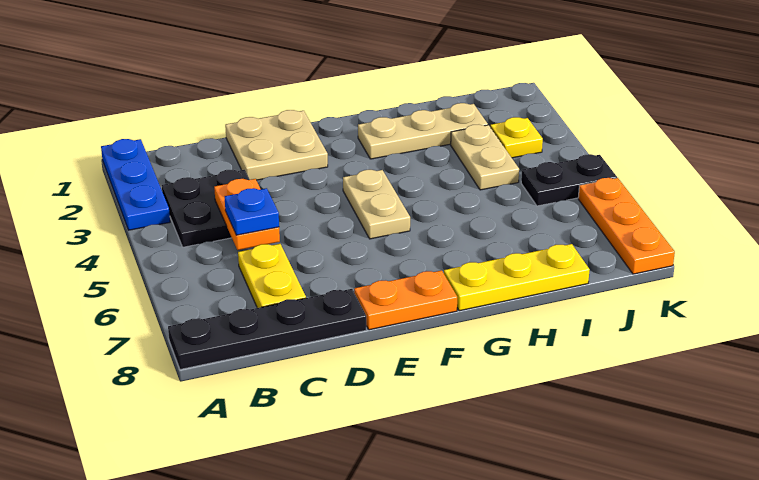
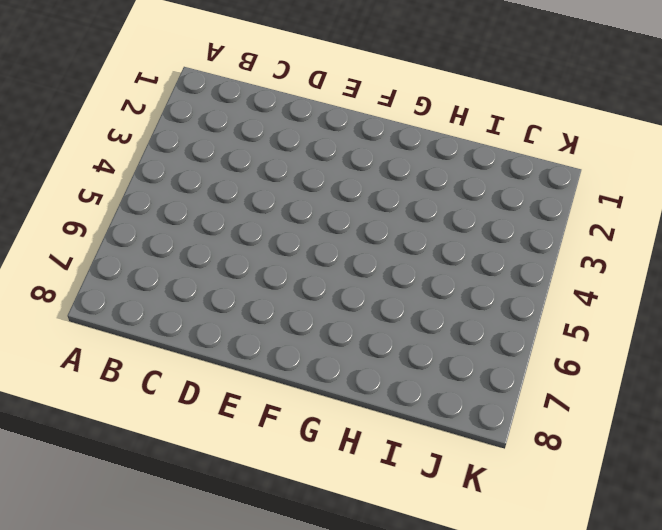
none -> blue plate A1:A3 level 1
none -> black plate A8:D8 level 1
none -> black plate B3:C4 level 1

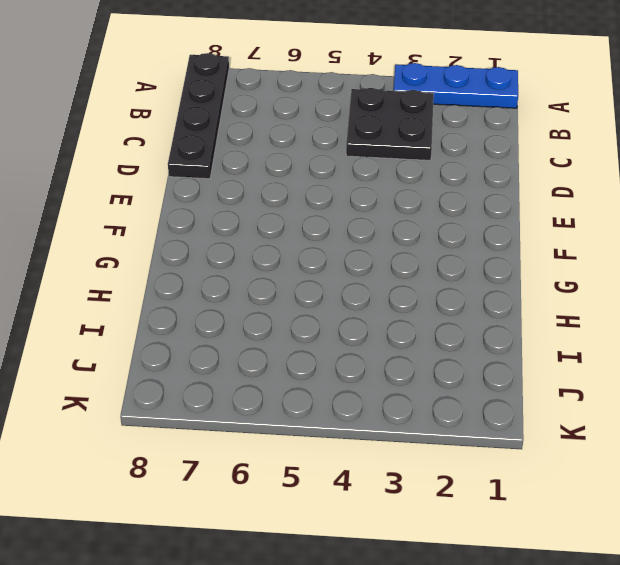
none -> yellow plate C6:C7 level 1
none -> tan plate D1:E2 level 1
none -> orange plate E8:F8 level 1

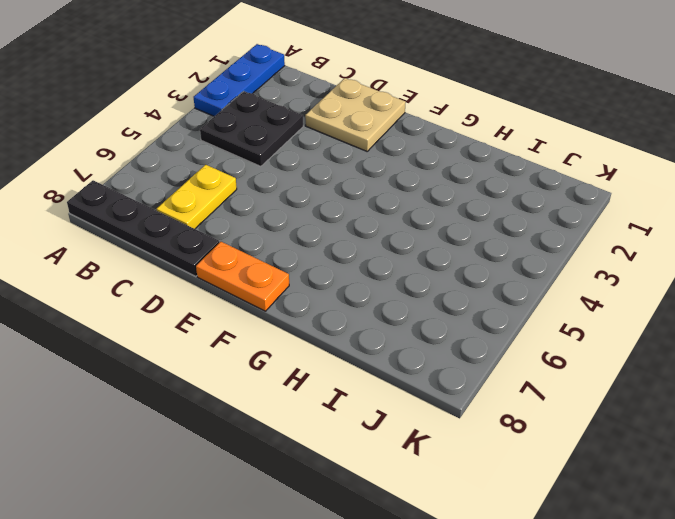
none -> tan plate F4:F5 level 1
none -> tan plate G2:I2 level 1
none -> yellow plate G8:I8 level 1

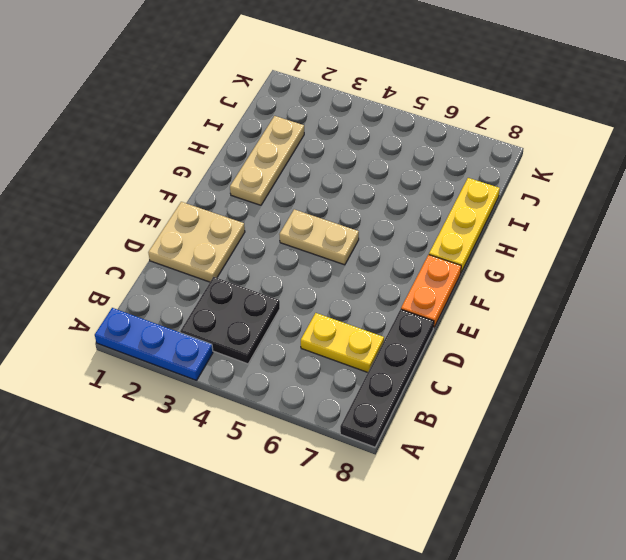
none -> tan plate I3:I4 level 1
none -> yellow plate J3 level 1
none -> black plate J5:K5 level 1

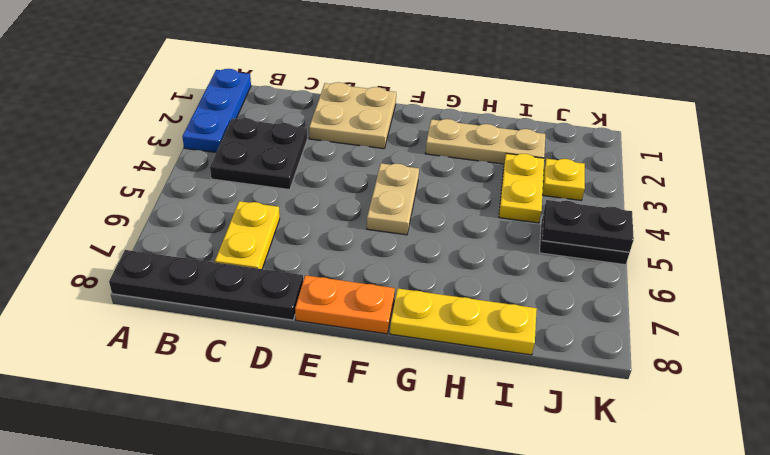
yellow plate I3:I4 level 1 -> tan plate I3:I4 level 1
black plate J5:K5 level 2 -> none
none -> orange plate K6:K8 level 1
none -> orange plate C4:C5 level 2
none -> blue plate C5 level 3

